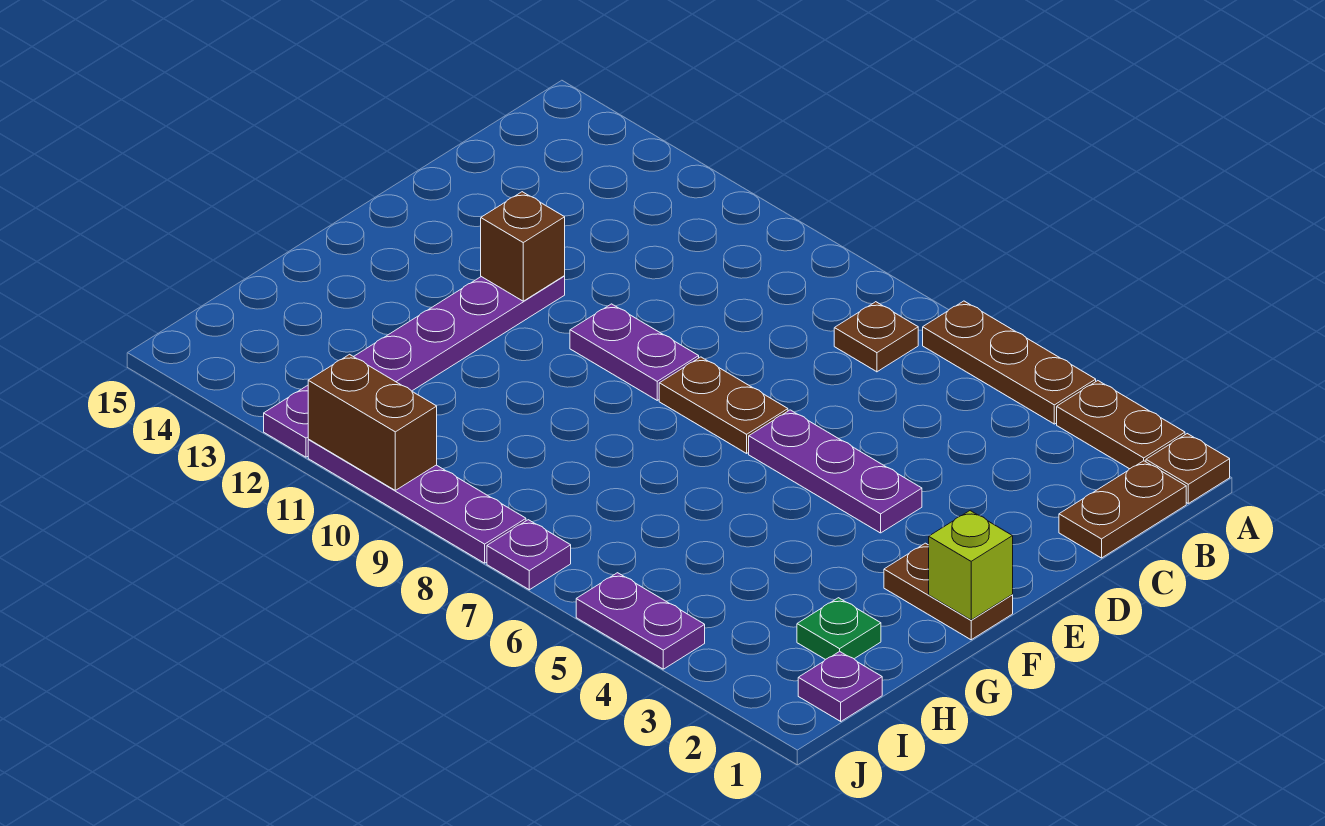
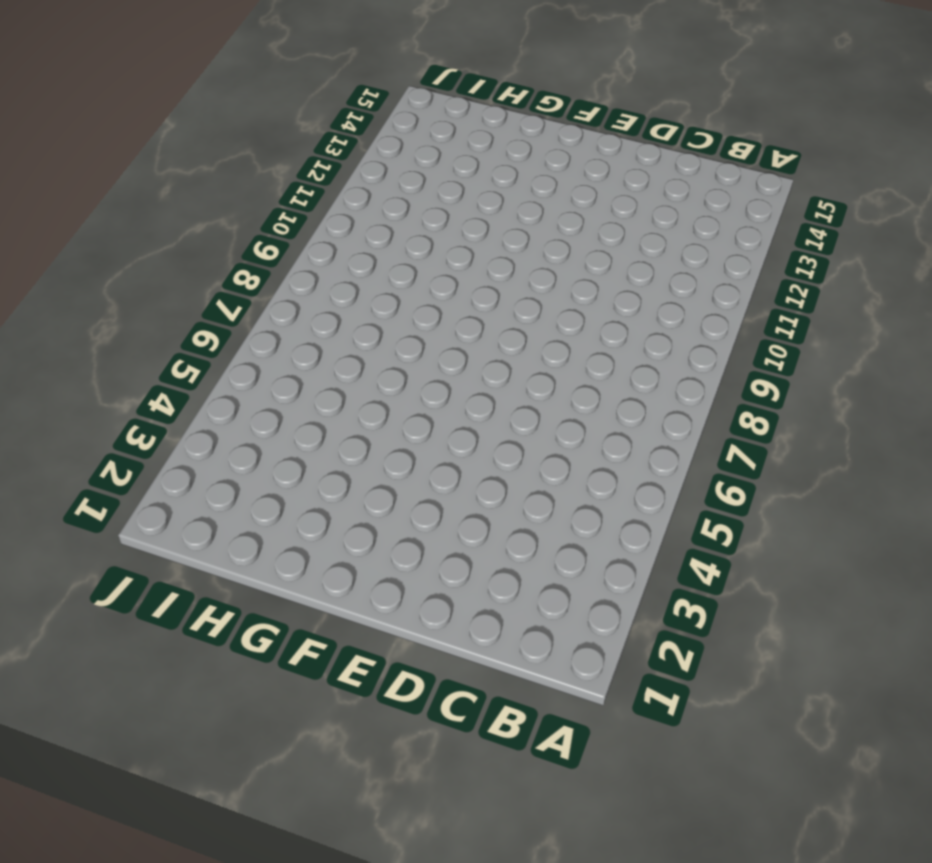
none -> brown plate A1 level 1
none -> brown plate A2:A3 level 1
none -> brown plate A4:A6 level 1

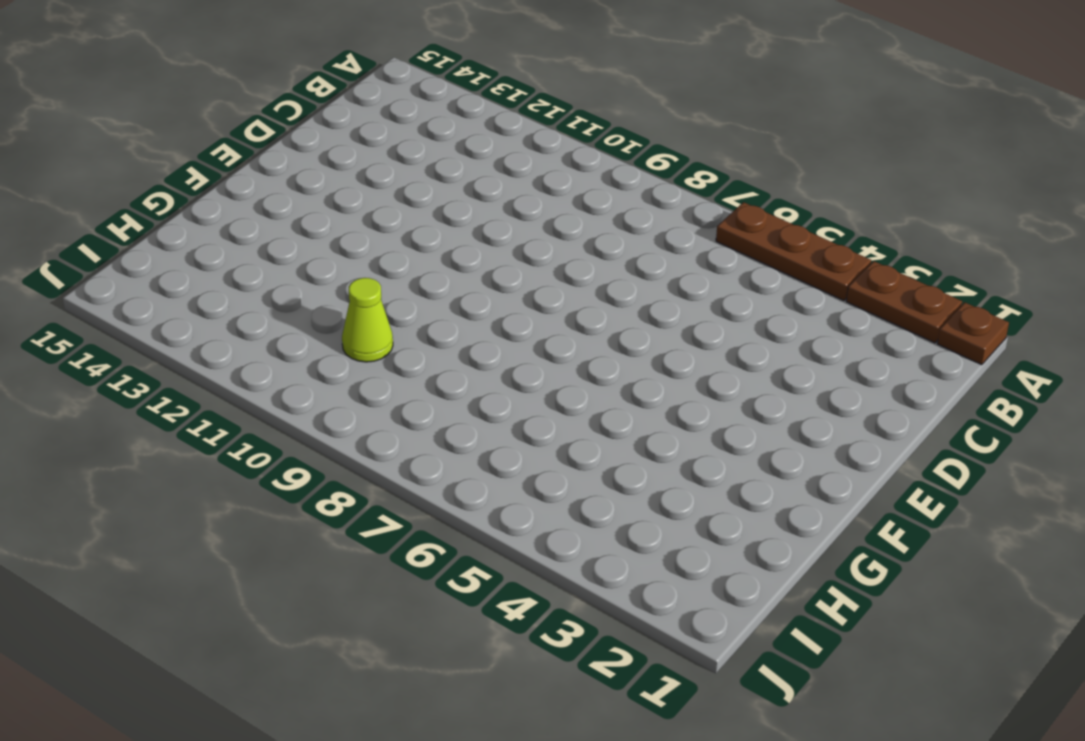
lime cone H10 level 1 -> none
none -> brown plate B1:C1 level 1
none -> brown plate B7 level 1
none -> purple plate E4:E6 level 1

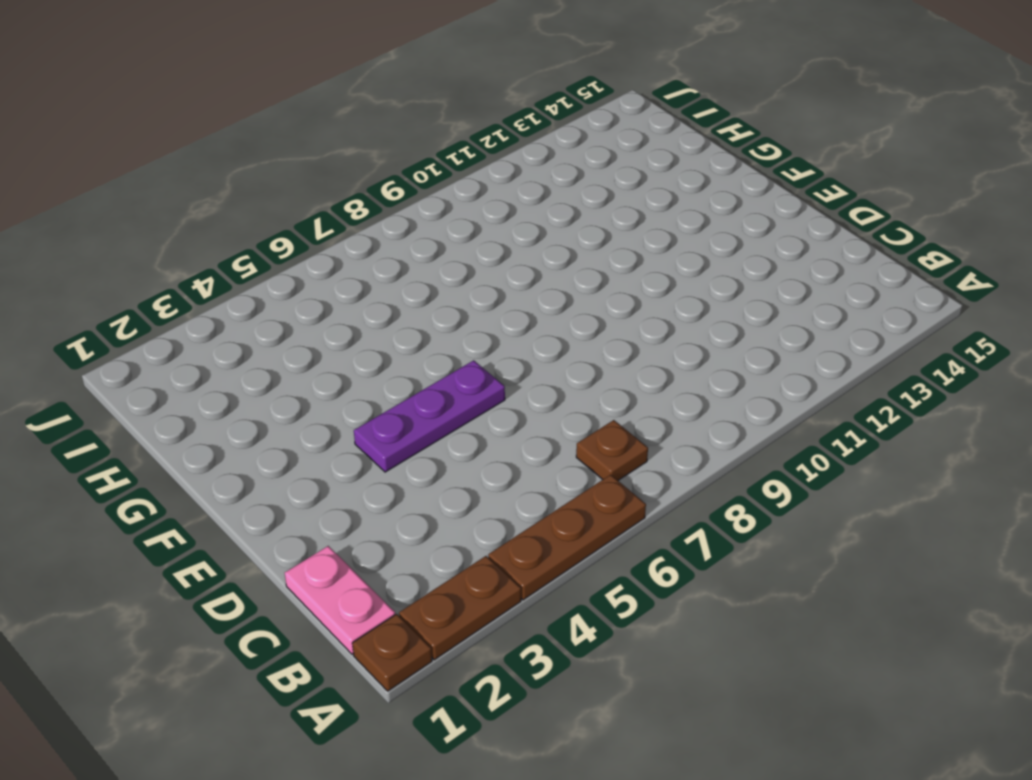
pink plate B1:C1 level 1 -> brown plate B1:C1 level 1
none -> brown plate E7:E8 level 1
none -> purple plate E9:E10 level 1
none -> purple plate E12:J12 level 1

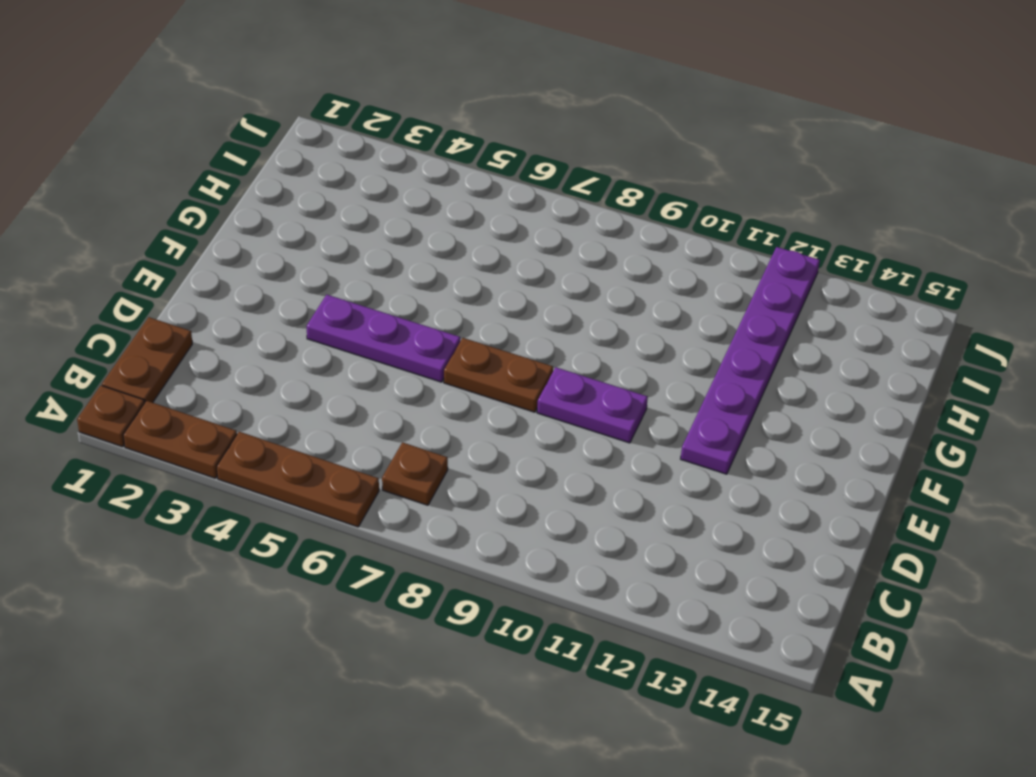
none -> brown plate F1:F2 level 1
none -> green plate H2 level 1
none -> purple plate I1 level 1

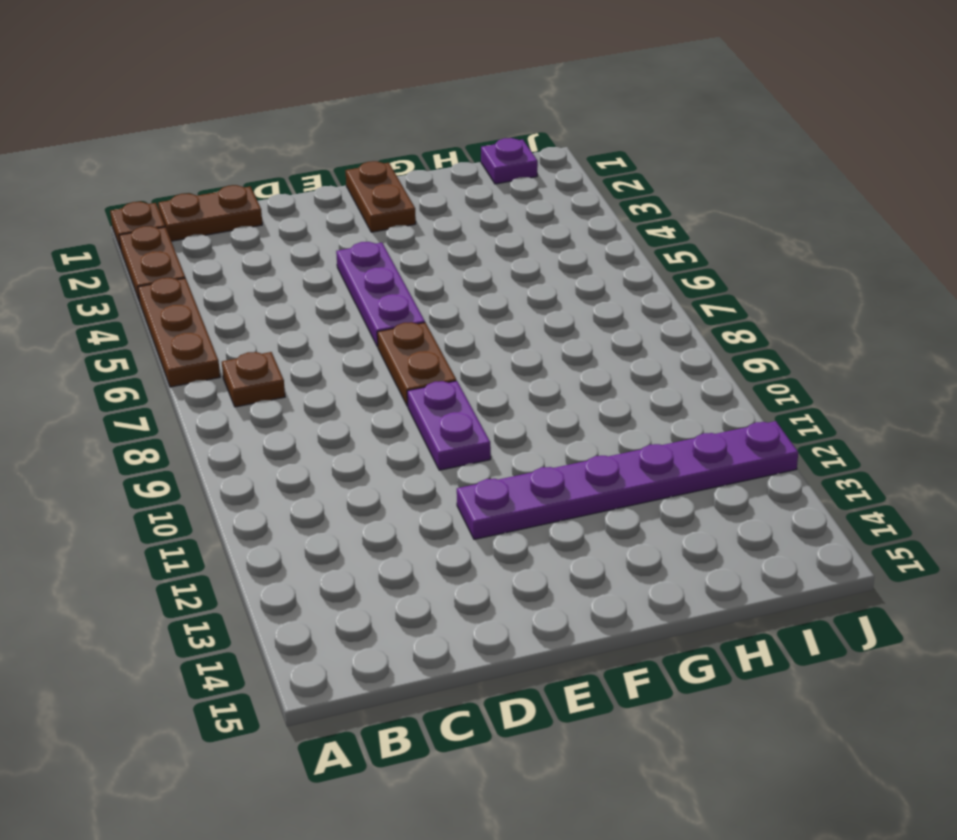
none -> green plate H2 level 1
none -> purple plate J4:J5 level 1
none -> purple plate J7 level 1

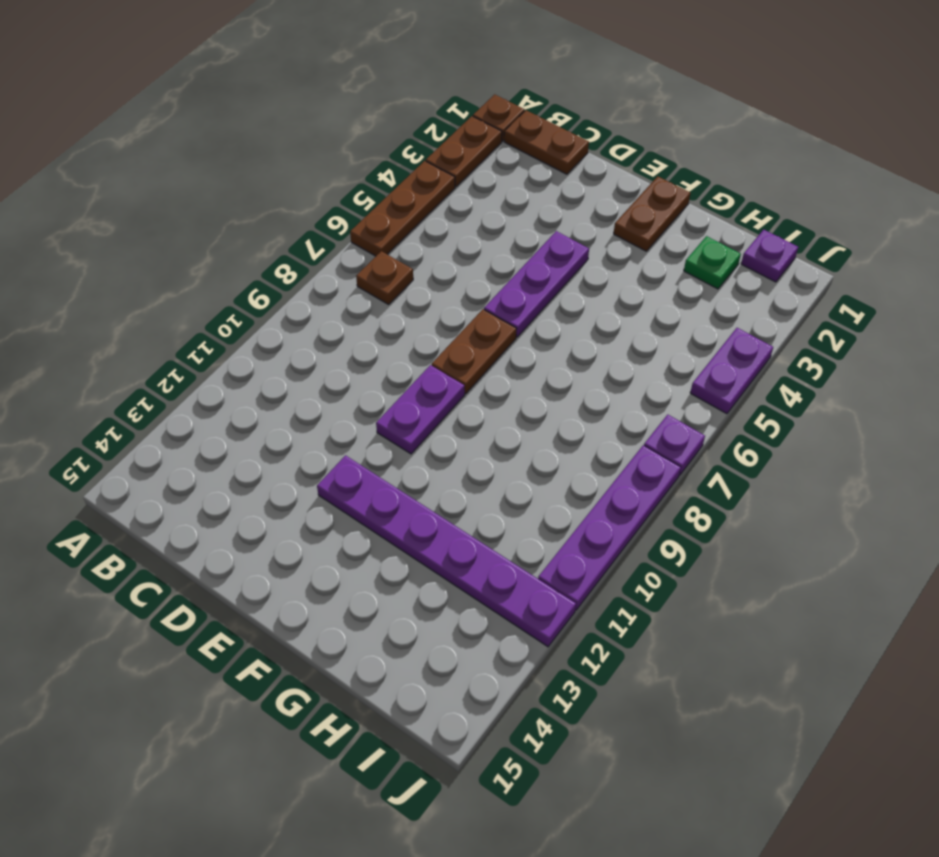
none -> brown brick E12 level 2
none -> lime brick F1 level 2
none -> brown brick J10:J11 level 2

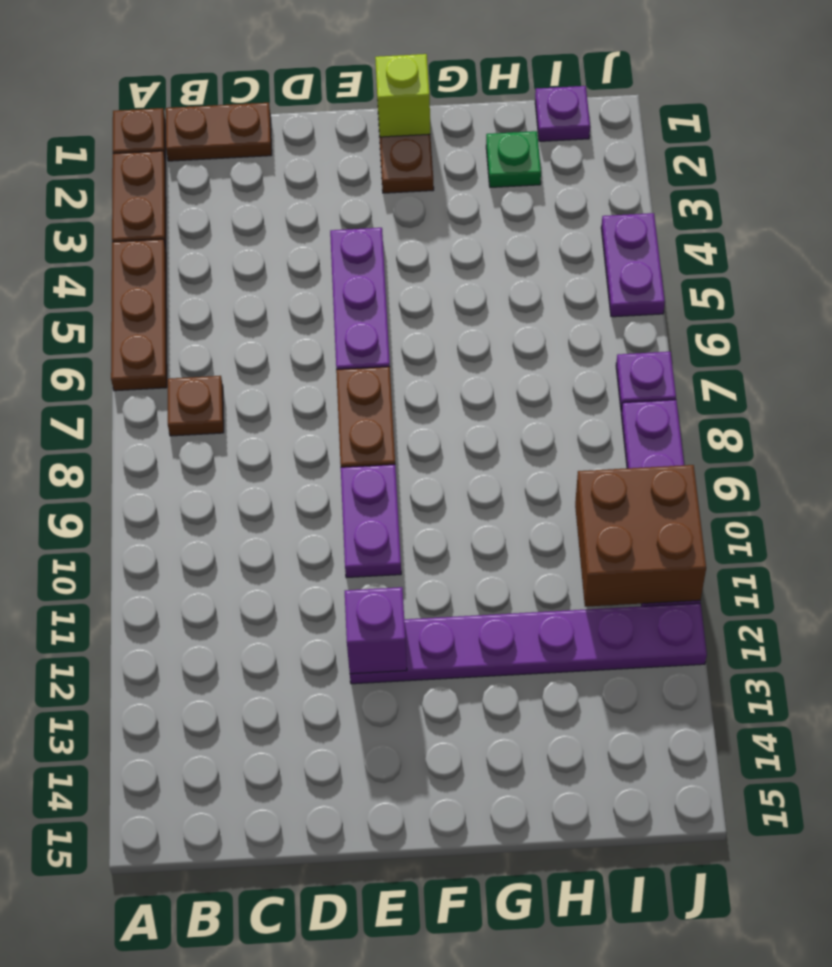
purple brick E12 level 2 -> brown brick E12 level 2
brown brick I10:J11 level 2 -> brown brick J10:J11 level 2

